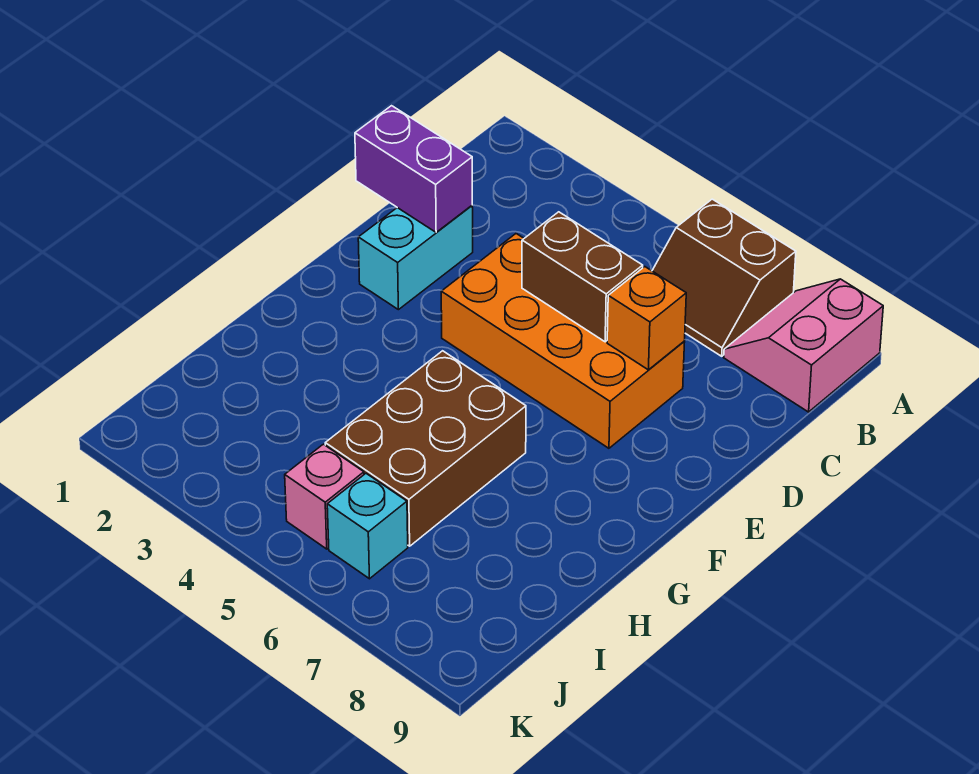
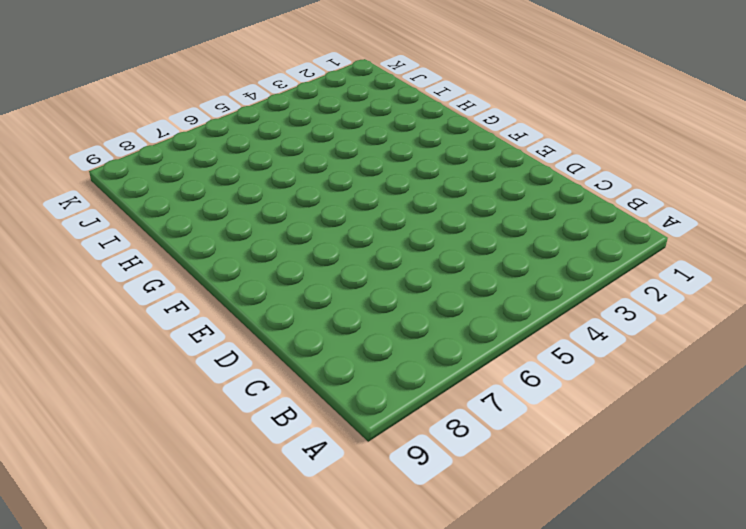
none -> brown slope A6:B7 level 1 top A
none -> pink slope A8:B9 level 1 top 9

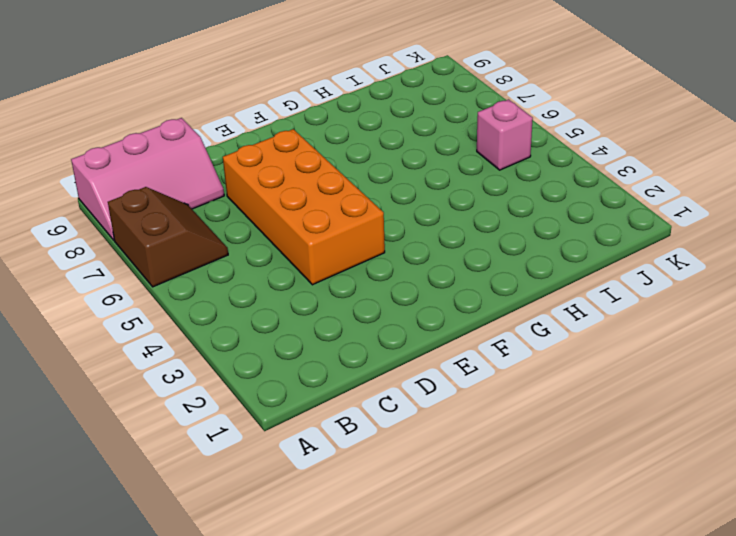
pink slope A8:C9 level 1 top 9 -> pink slope A8:B9 level 1 top 9
none -> cyan brick D2:E2 level 1
none -> brown brick G5:I6 level 1

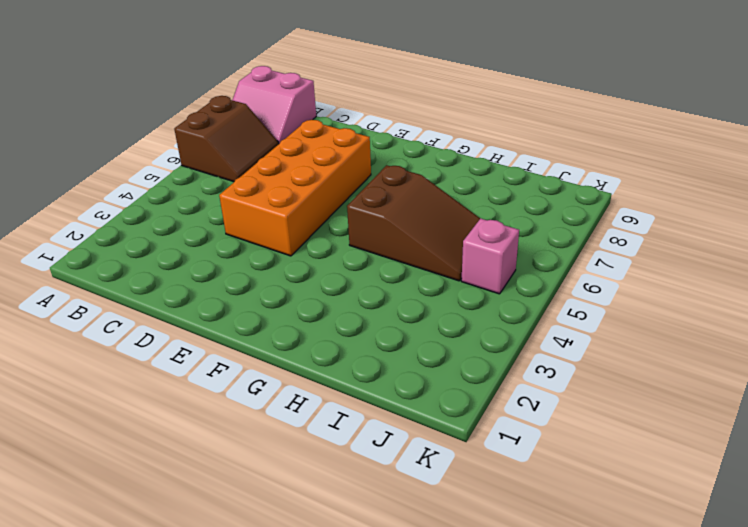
brown slope G5:I6 level 1 top G -> brown brick G5:I6 level 1
none -> cyan brick D2:E2 level 1
none -> cyan brick J6 level 1

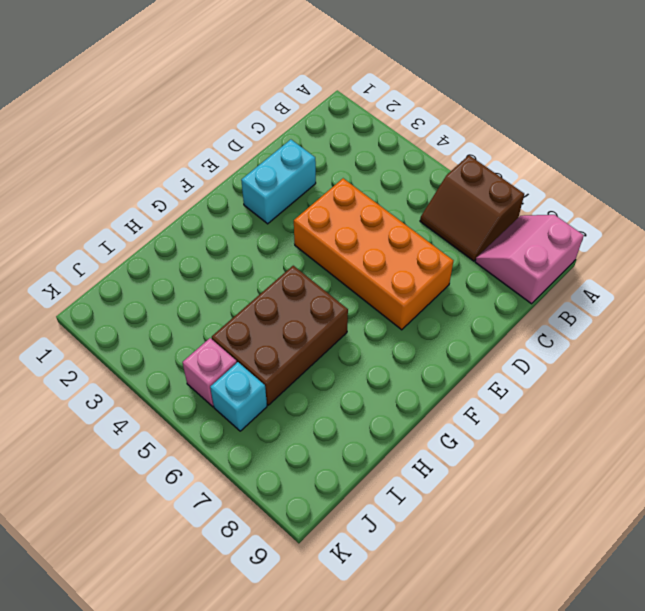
none -> purple brick D1:D2 level 2
none -> brown brick D5:D6 level 2

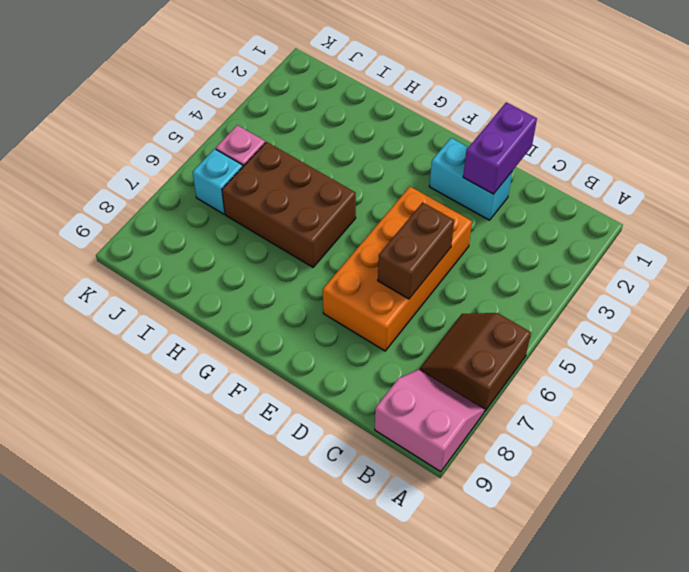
none -> orange brick D7 level 2

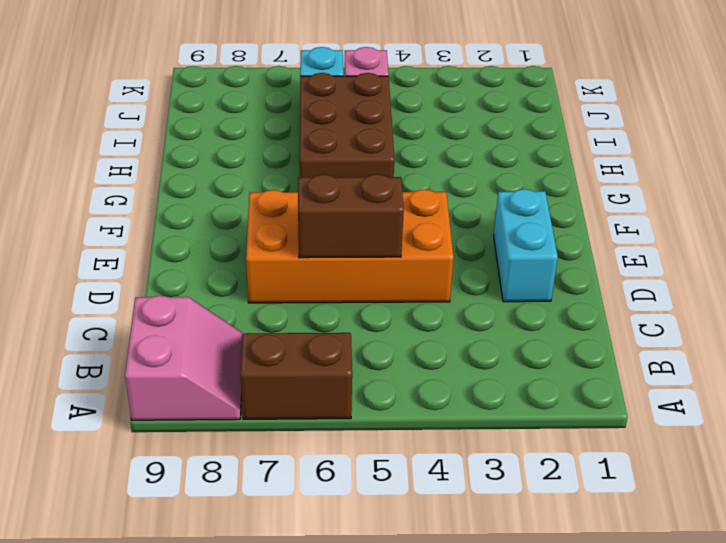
none -> purple brick D1:D2 level 2
none -> orange brick D7 level 2

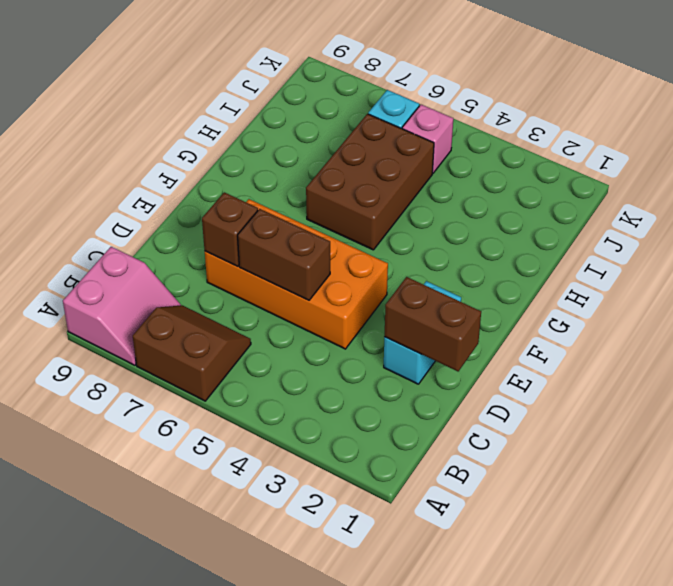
brown brick D1:D2 level 2 -> purple brick D1:D2 level 2
brown brick D7 level 2 -> orange brick D7 level 2

